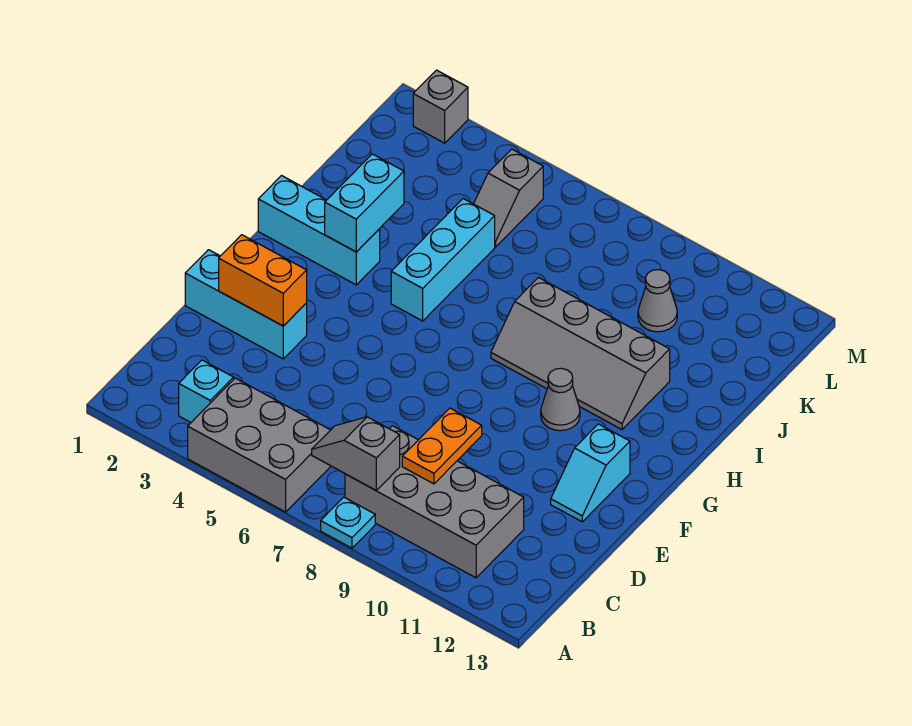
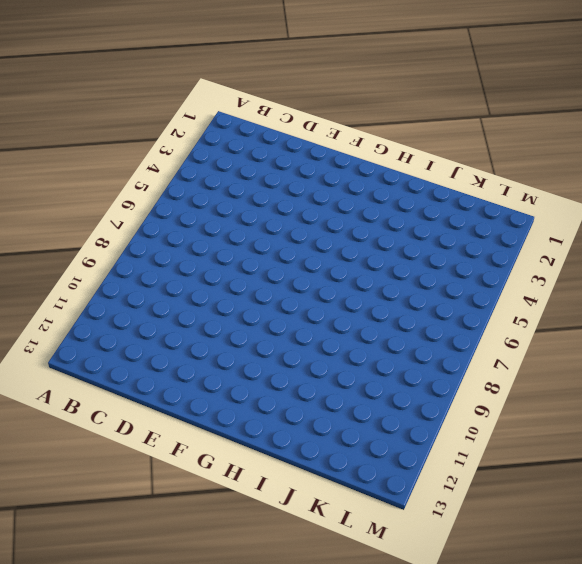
none -> grey brick A4:B6 level 1
none -> cyan plate A8 level 1
none -> cyan brick B3 level 1

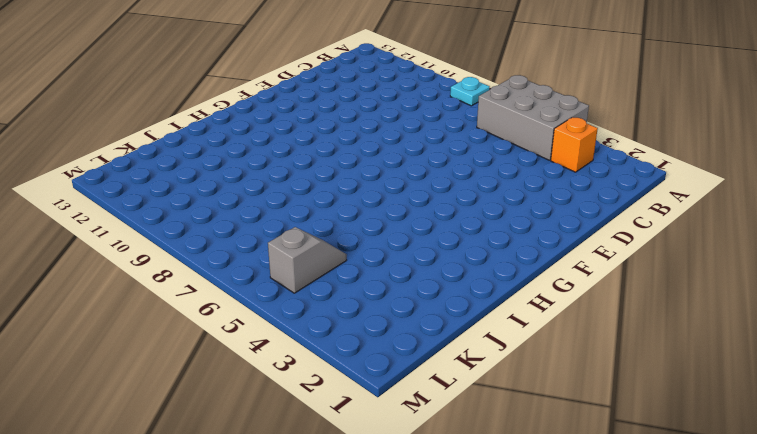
orange brick B3 level 1 -> cyan brick B3 level 1
none -> grey brick B8:C11 level 1
none -> cyan brick E1:E3 level 1
none -> cyan slope E12:F12 level 1 top F

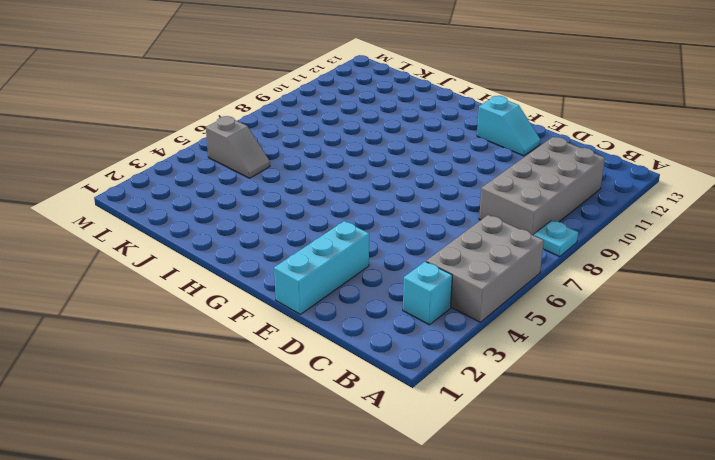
none -> grey cone G10 level 1
none -> cyan brick H1:H3 level 1
none -> cyan brick H5:J5 level 1

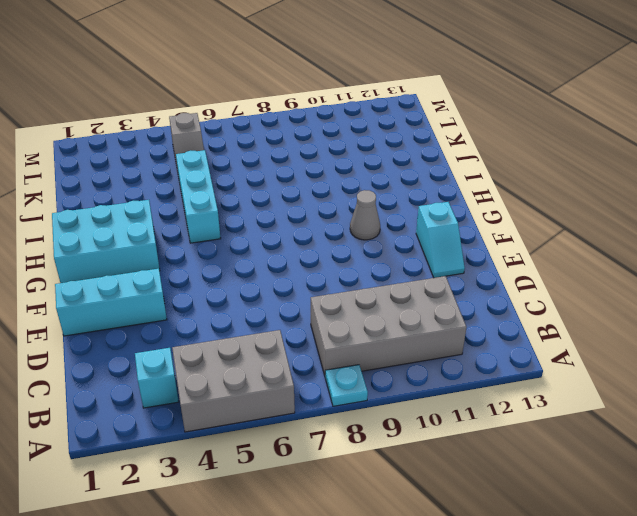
cyan brick G1:H3 level 1 -> cyan brick H1:H3 level 1
none -> grey slope H8:I11 level 1 top I
none -> grey cone K10 level 1
none -> grey brick M2 level 1

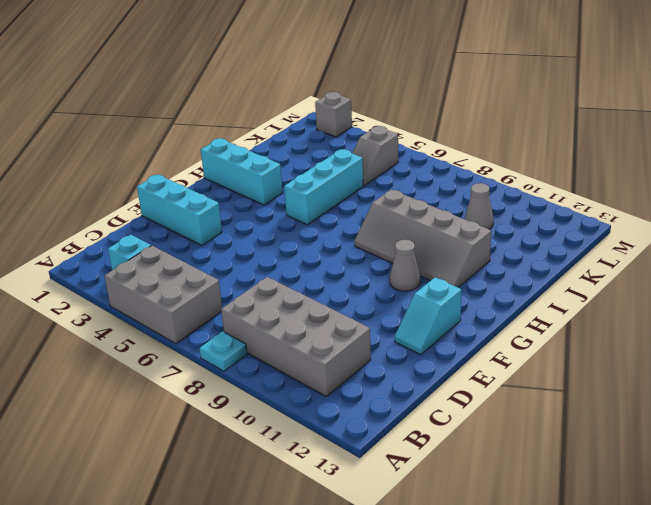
none -> grey slope B7:B8 level 2 top 8
none -> orange plate C9:D9 level 2
none -> orange brick E2:E3 level 2

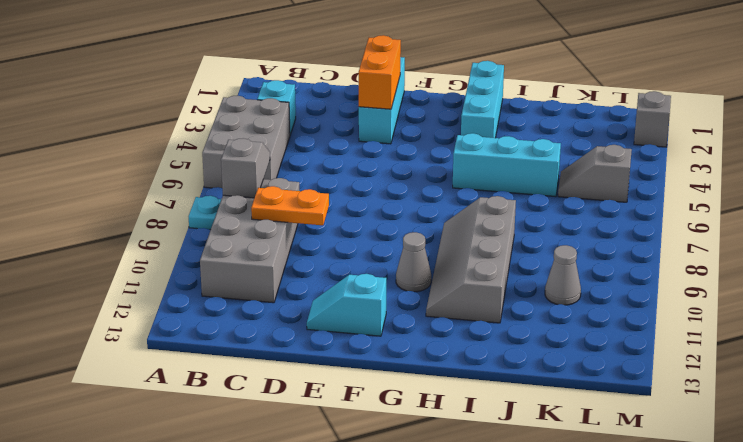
none -> cyan brick H3:I3 level 2

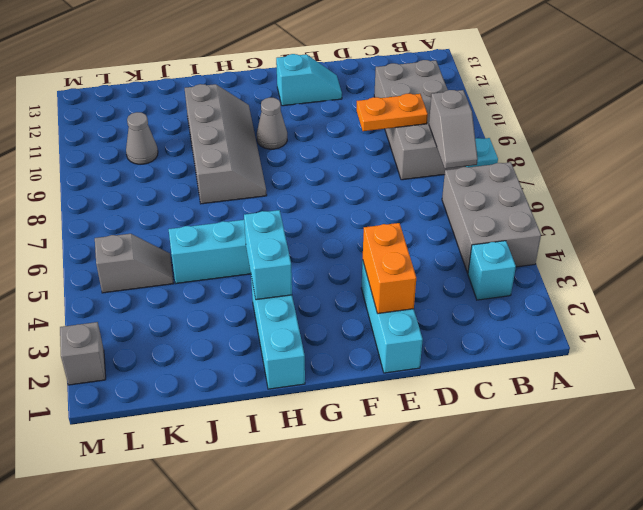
cyan brick H3:H4 level 2 -> cyan brick H3:I3 level 2

